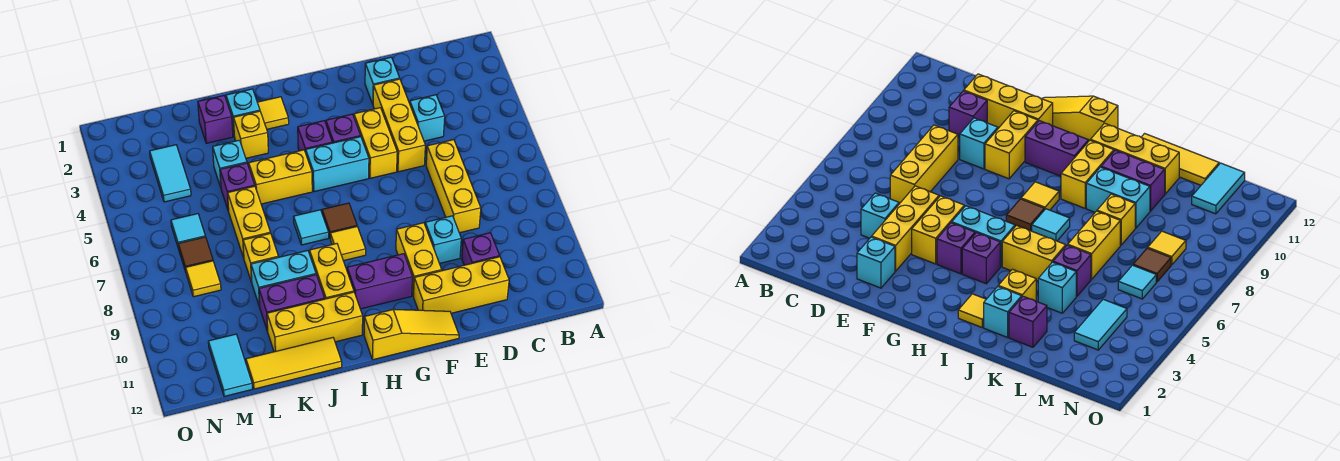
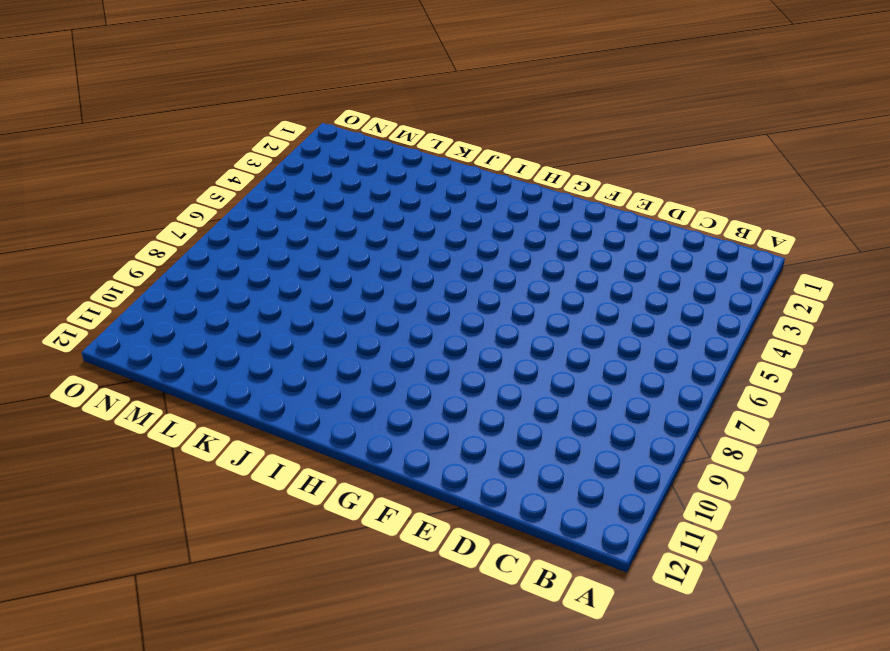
none -> cyan brick D4 level 1
none -> yellow brick D6:D8 level 1
none -> purple brick D10 level 1
none -> yellow brick D11:F11 level 1

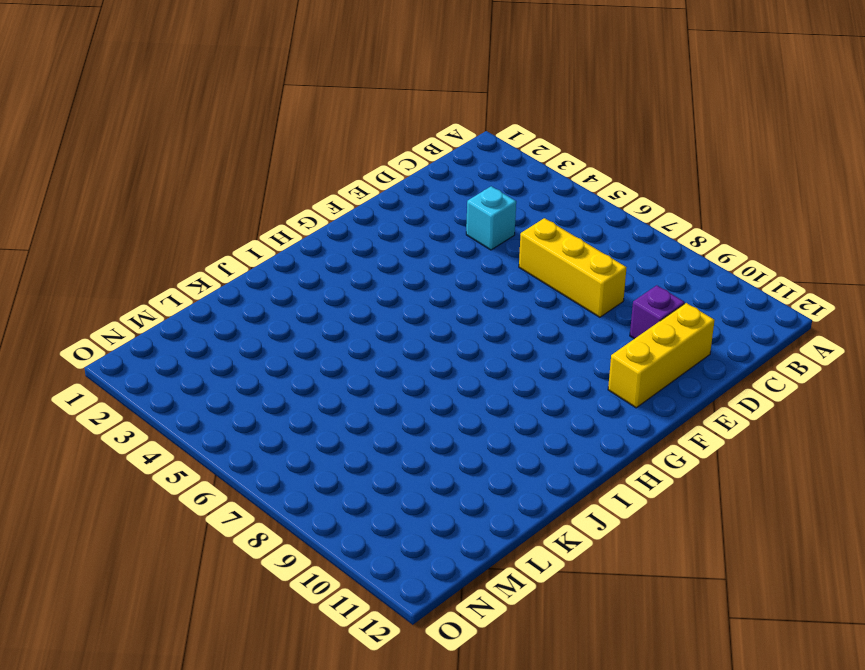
none -> cyan brick E2 level 1
none -> yellow brick E3:E5 level 1
none -> cyan brick E9 level 1
none -> yellow brick F4:F5 level 1

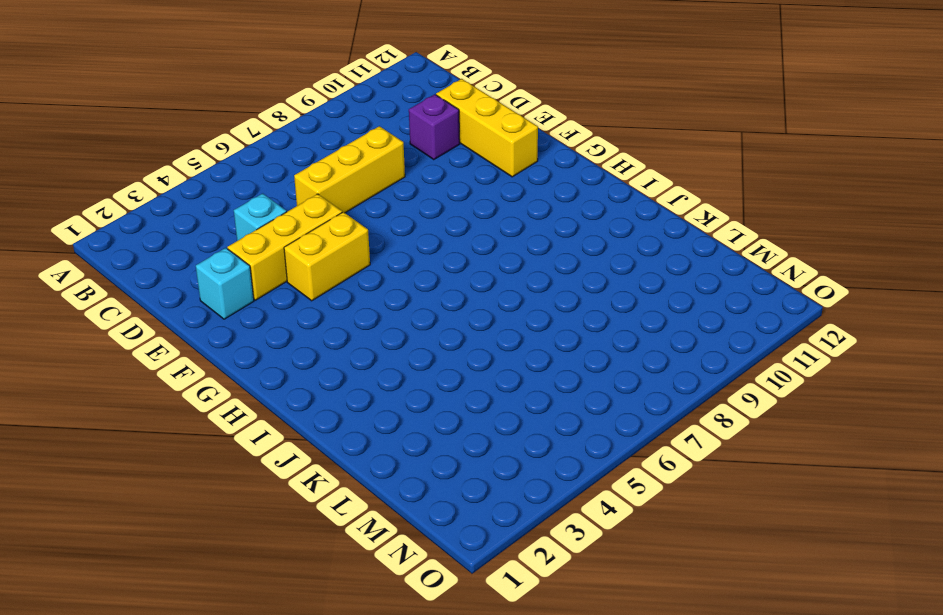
none -> cyan brick E9 level 1
none -> yellow brick F9:F10 level 1
none -> yellow slope F12:H12 level 1 top H
none -> purple brick G4 level 1

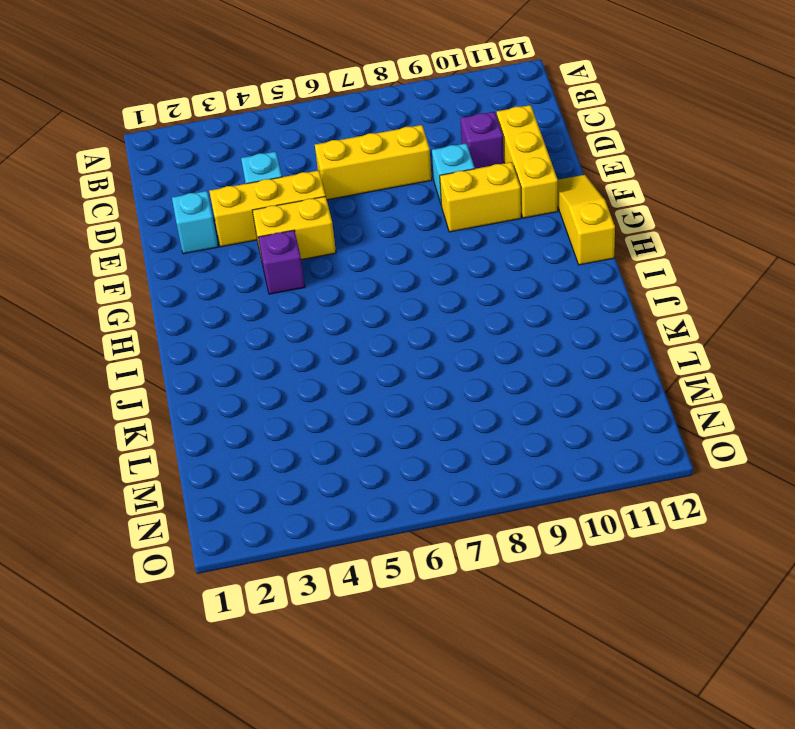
none -> cyan brick G5:H5 level 1
none -> purple brick G10:H10 level 1
none -> purple brick H4 level 1
none -> brown tile H7 level 1

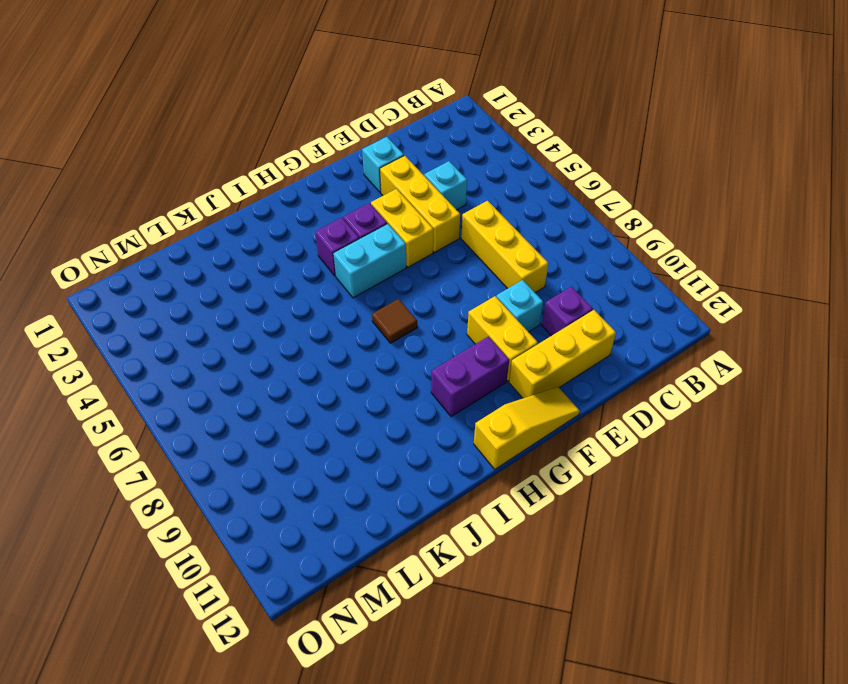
none -> yellow tile H8 level 1
none -> yellow tile I2 level 1
none -> yellow brick I5:J5 level 1
none -> cyan tile I7 level 1

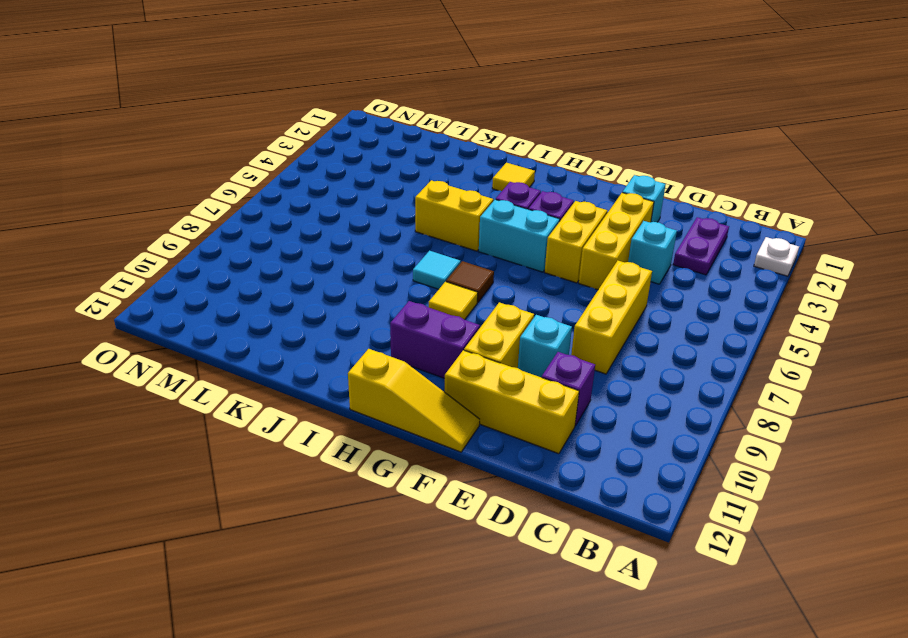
white plate A2 level 1 -> none
purple plate C2:C3 level 1 -> none
none -> yellow brick I9:I10 level 1
none -> yellow brick I11:K11 level 1
none -> cyan brick J2 level 1
none -> yellow brick J3 level 1

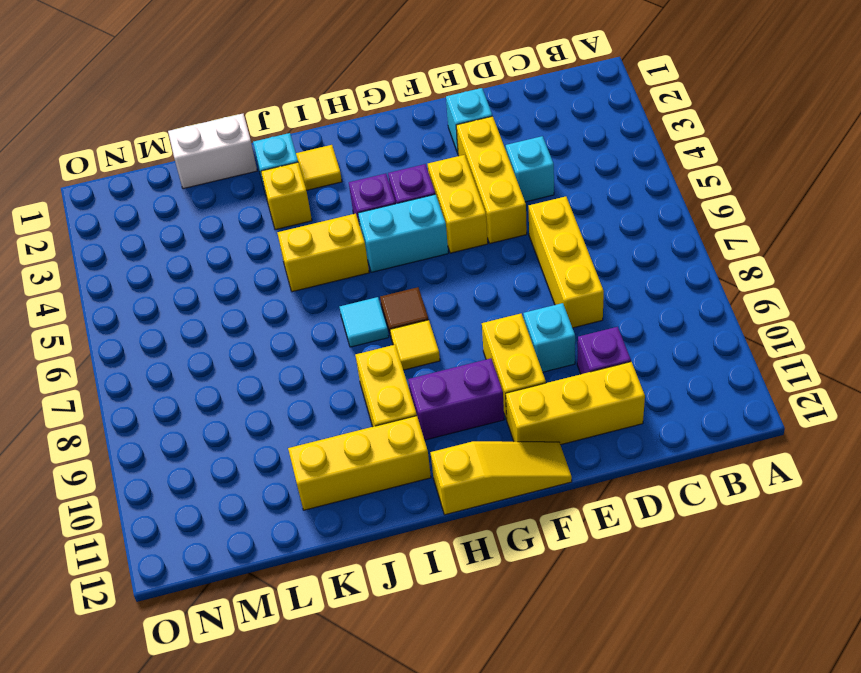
white brick K1:L1 level 1 -> none
none -> cyan brick J9:K9 level 1
none -> purple brick J10:K10 level 1
none -> yellow tile J12:L12 level 1
none -> purple brick K2 level 1

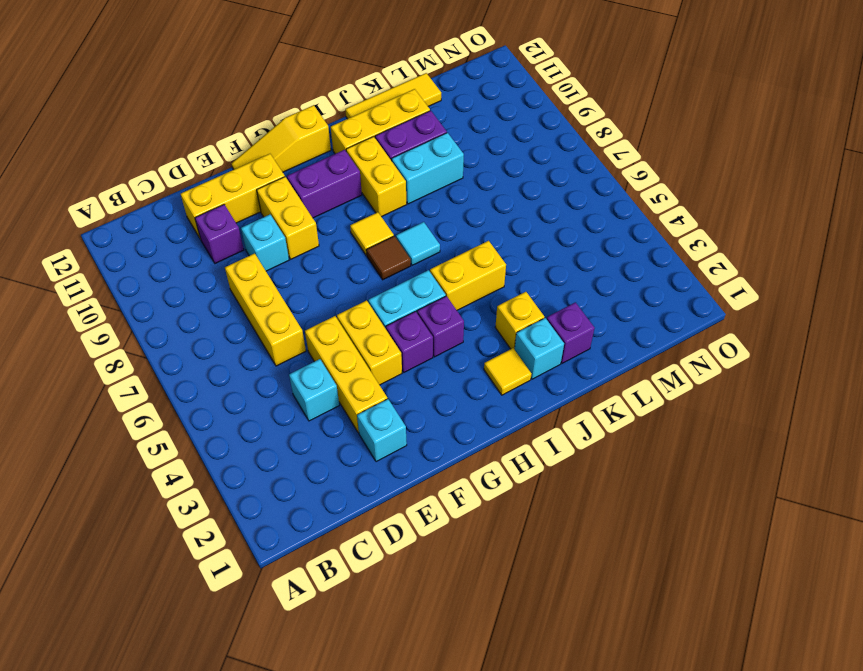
none -> cyan brick K4 level 1
none -> purple brick K5 level 1
none -> yellow brick K6:K7 level 1
none -> yellow brick K8 level 1

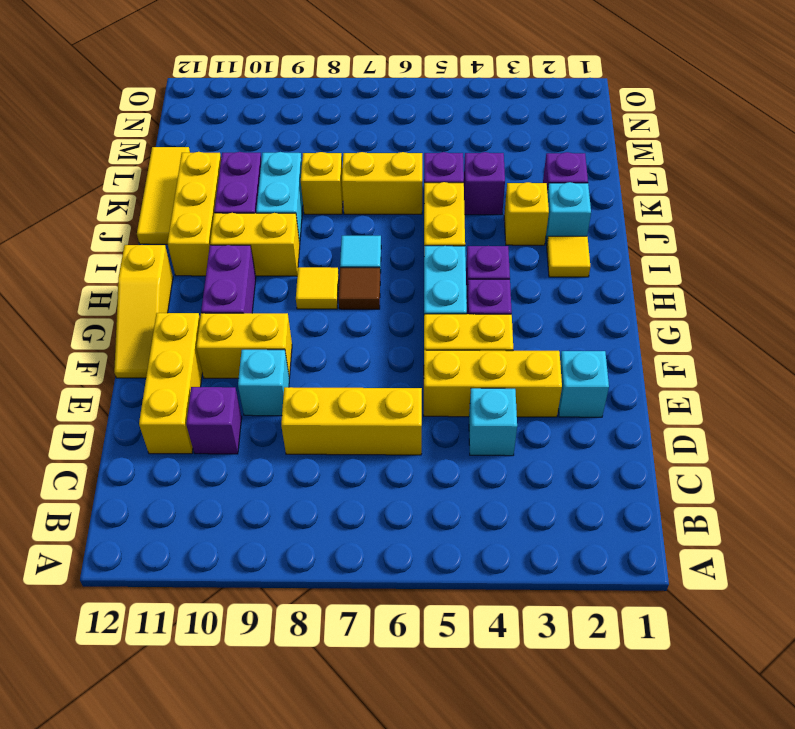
purple brick K4 level 1 -> cyan brick K4 level 1
none -> cyan tile M3:M4 level 1
none -> cyan tile M6 level 1
none -> brown tile M7 level 1
none -> yellow tile M8 level 1

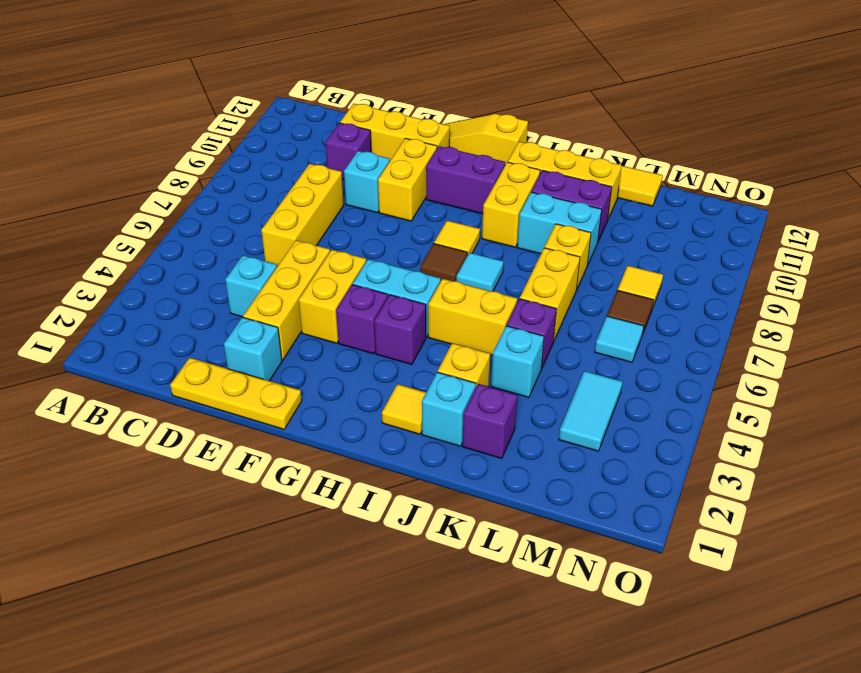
yellow plate D1:F1 level 1 -> none
none -> cyan tile M11:M12 level 1

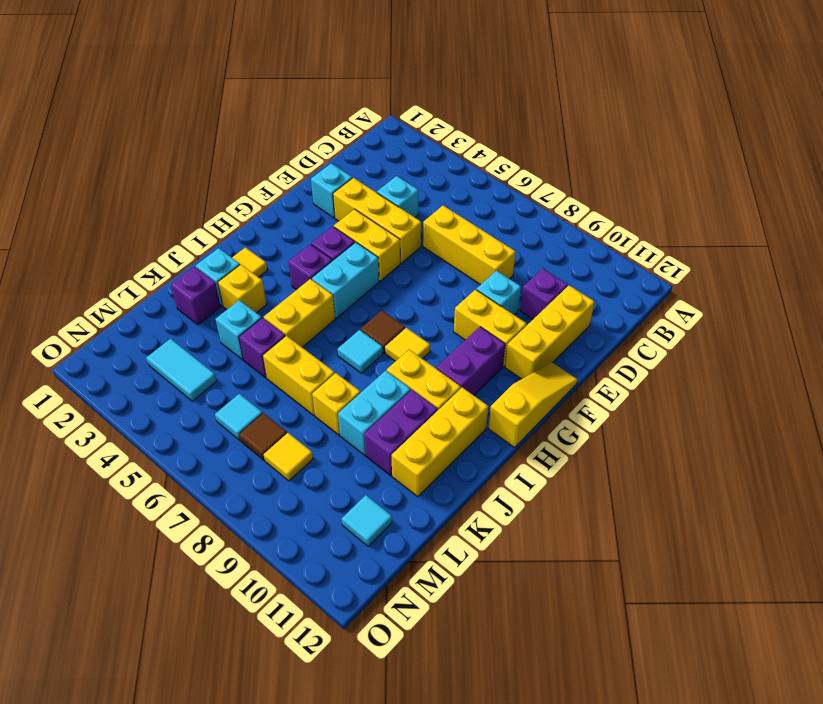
cyan tile M11 level 1 -> cyan tile M11:M12 level 1
none -> yellow tile J12:L12 level 1

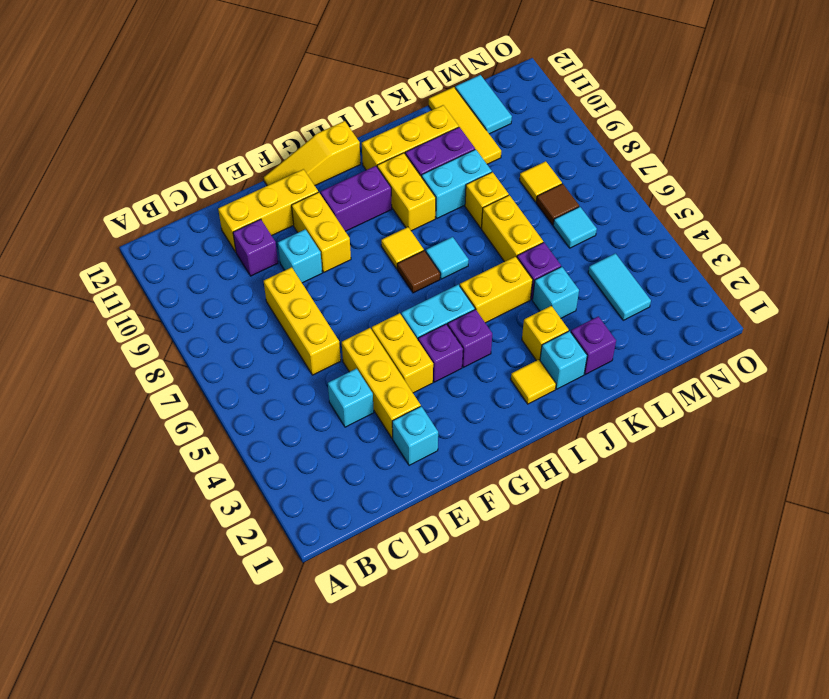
yellow tile L10:L12 level 1 -> yellow tile J12:L12 level 1

